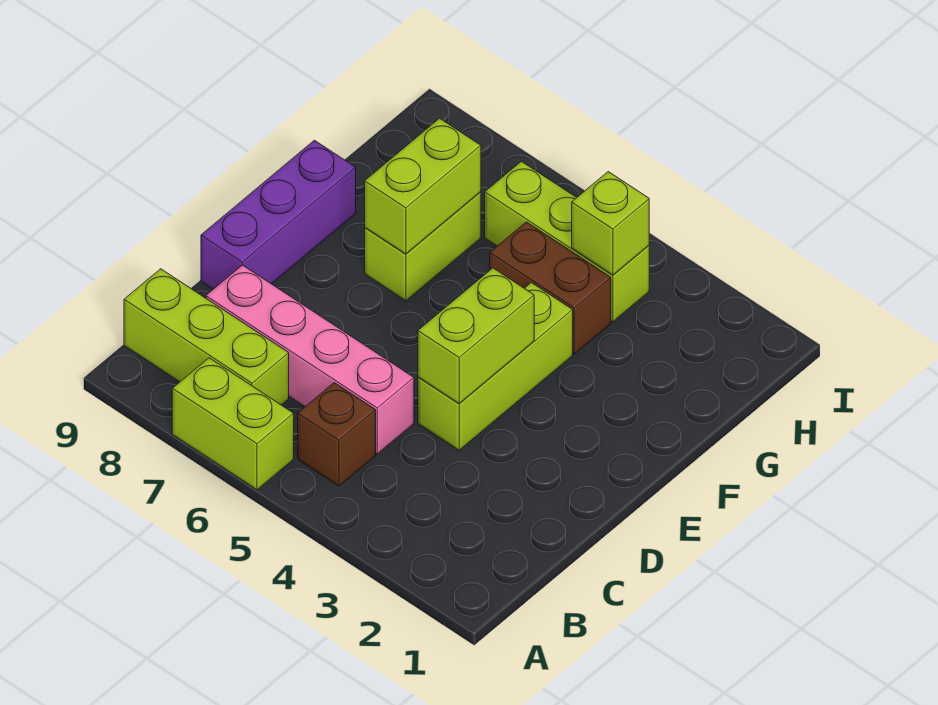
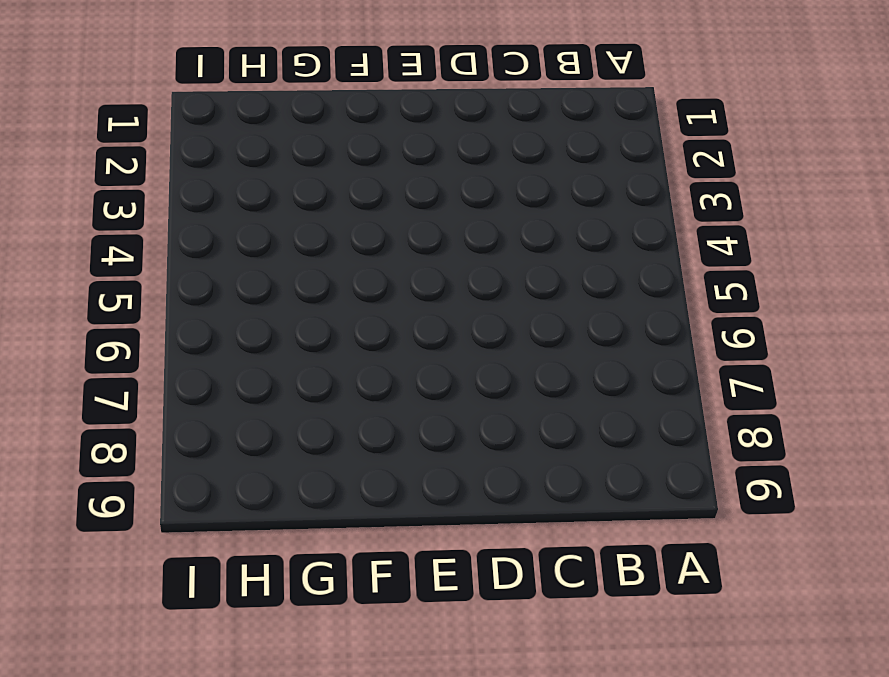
none -> lime brick A6:A7 level 1
none -> brown brick B5 level 1
none -> lime brick B7:B9 level 1

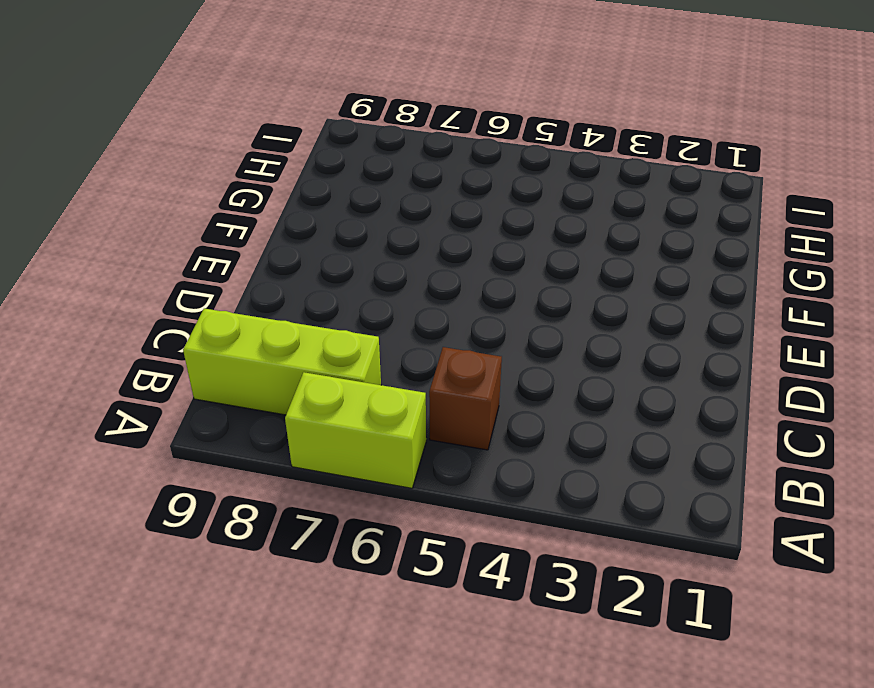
none -> pink brick C5:C8 level 1
none -> lime brick D4:F4 level 1
none -> purple brick D9:F9 level 1

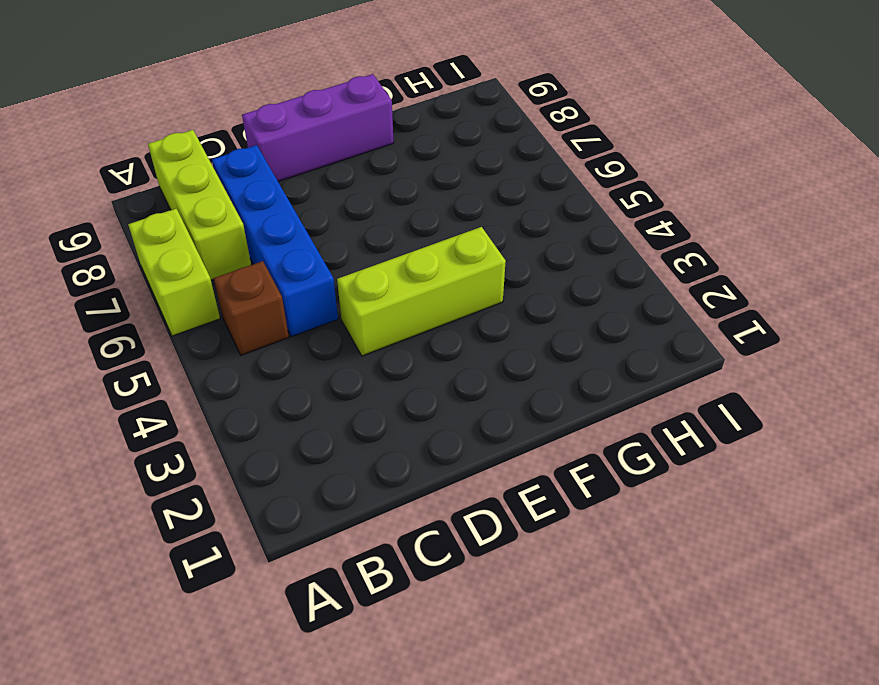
blue brick C5:C8 level 1 -> pink brick C5:C8 level 1
none -> lime brick F7:G7 level 1
none -> brown brick G4:G5 level 1
none -> lime brick H4:H6 level 1

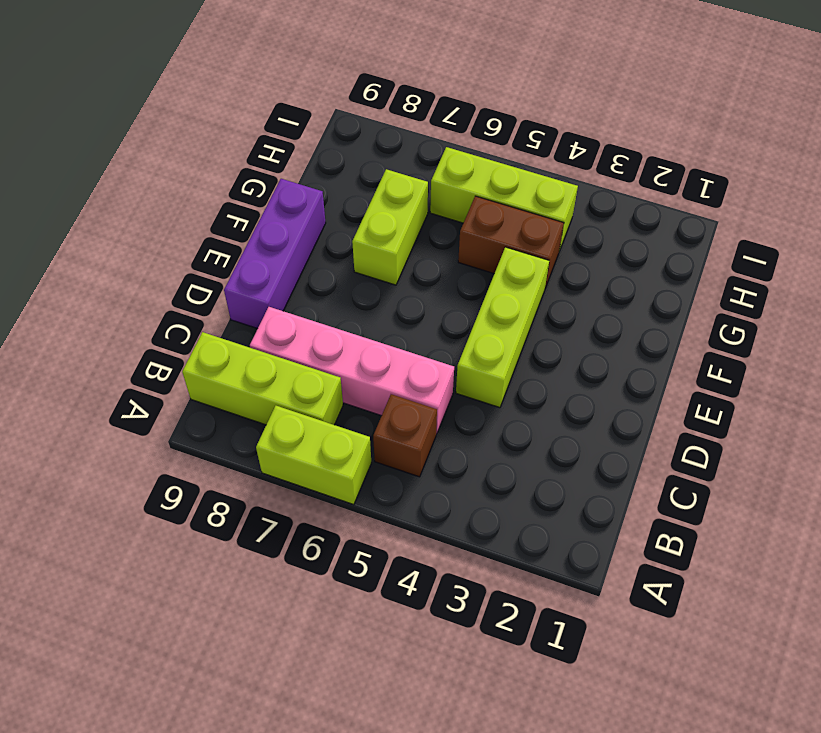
none -> lime brick D4:E4 level 2
none -> lime brick F7:G7 level 2
none -> lime brick H4 level 2

